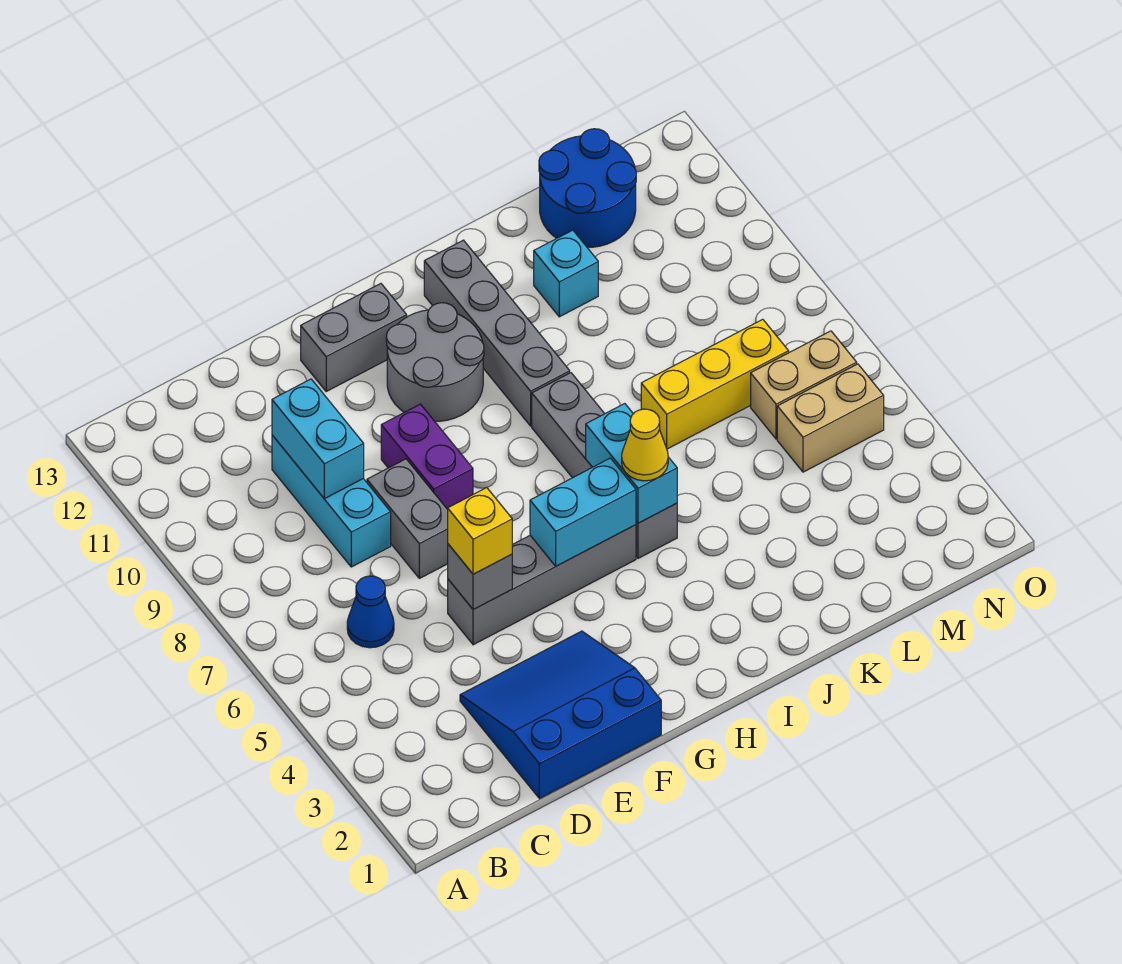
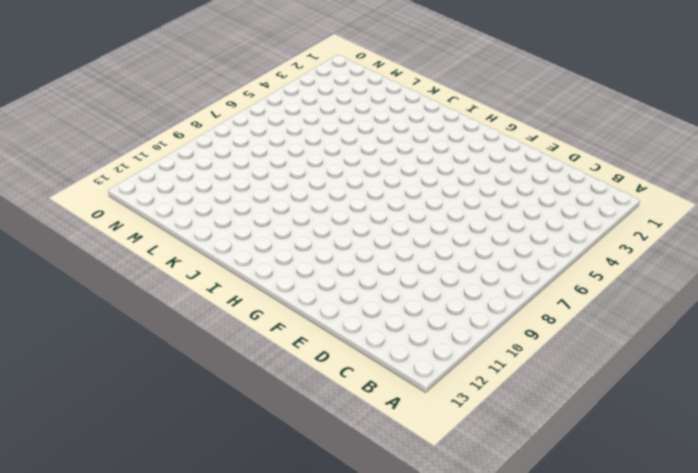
none -> blue cone C6 level 1
none -> blue slope D1:F3 level 1 top 1
none -> cyan brick D8:D10 level 1

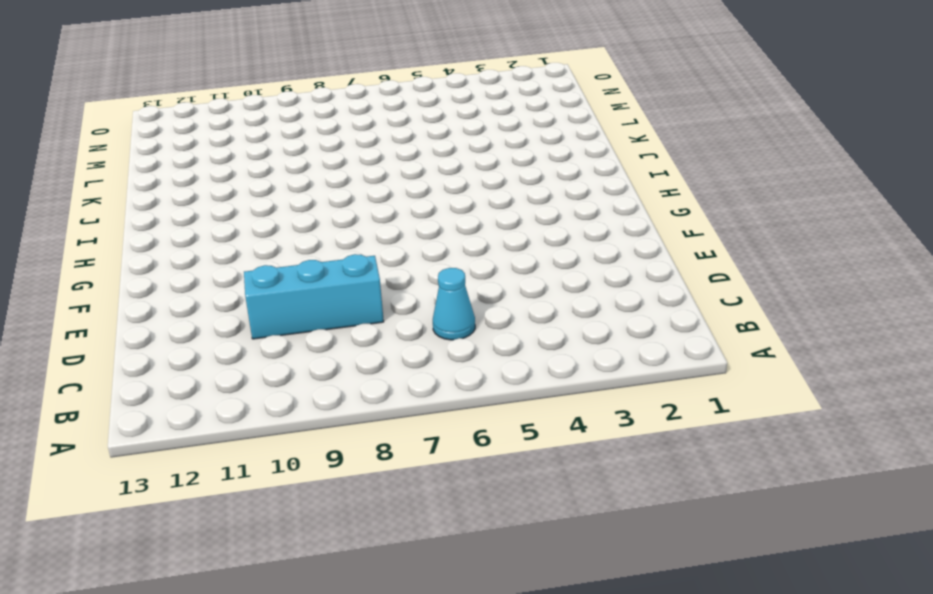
cyan cone C6 level 1 -> blue cone C6 level 1
none -> blue slope D1:F3 level 1 top 1
none -> grey brick E5:H5 level 1
none -> grey brick E7:E8 level 1

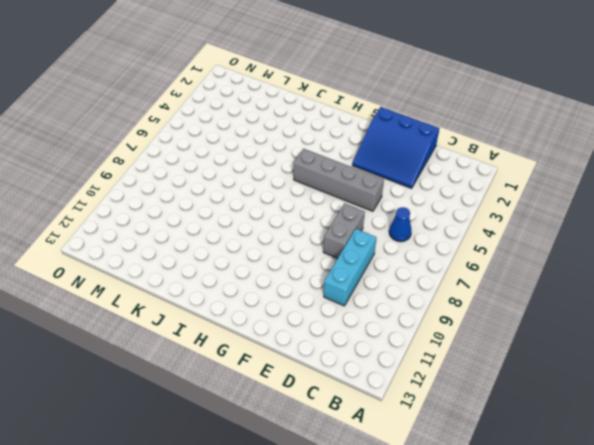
none -> purple brick F8:F9 level 1
none -> grey brick F12:G12 level 1
none -> grey round brick G10:H11 level 1

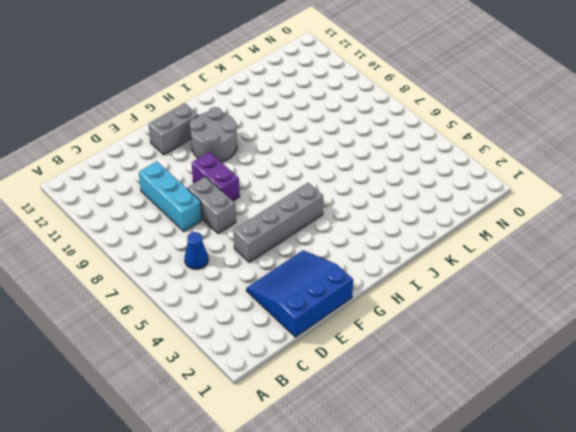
none -> grey brick I5:I8 level 1
none -> grey brick I9:I12 level 1
none -> yellow brick K7:M7 level 1

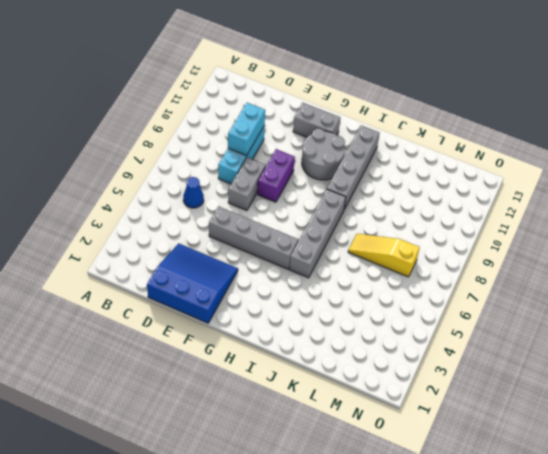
yellow slope K7:M7 level 1 top M -> yellow brick K7:M7 level 1
none -> cyan brick K11 level 1
none -> blue round brick L12:M13 level 1
none -> tan brick M5:N5 level 1

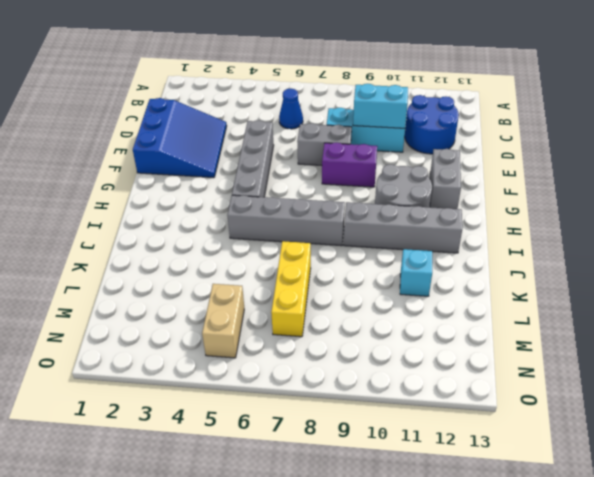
blue round brick C11:D12 level 1 -> blue round brick L12:M13 level 1
none -> tan brick M6:N6 level 1
none -> grey brick E5 level 2
none -> cyan brick G5:H5 level 2

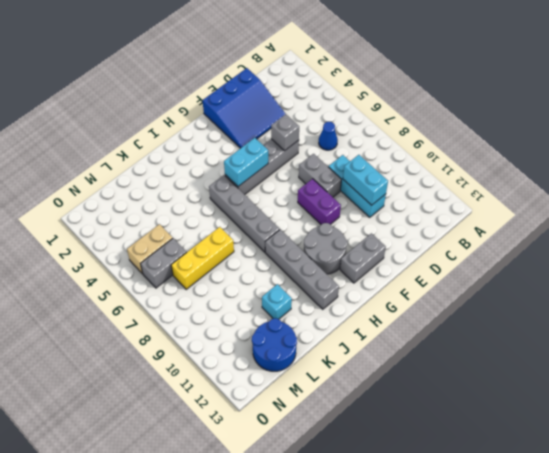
grey brick M6:N6 level 1 -> tan brick M6:N6 level 1
none -> cyan brick I5:I6 level 2
none -> yellow brick E5 level 3
none -> yellow cone I5 level 3

